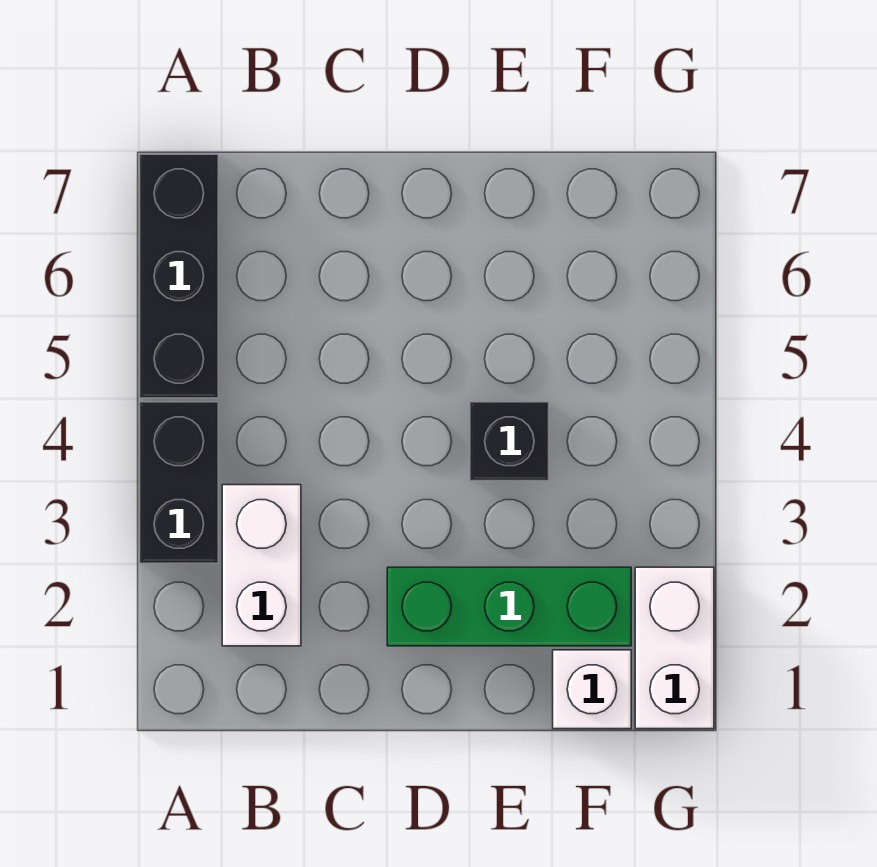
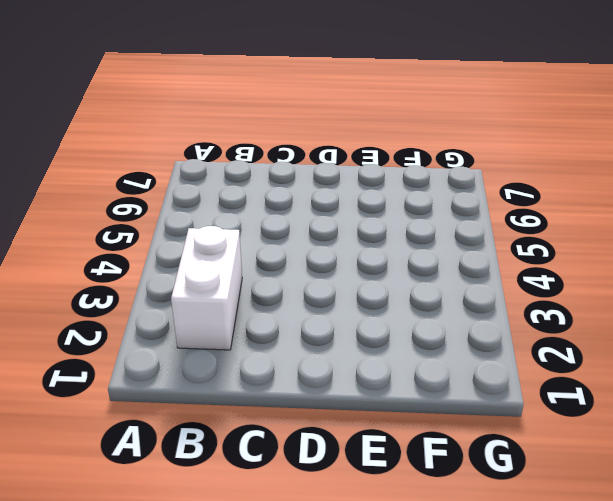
none -> black brick A3:A4 level 1
none -> black brick A5:A7 level 1

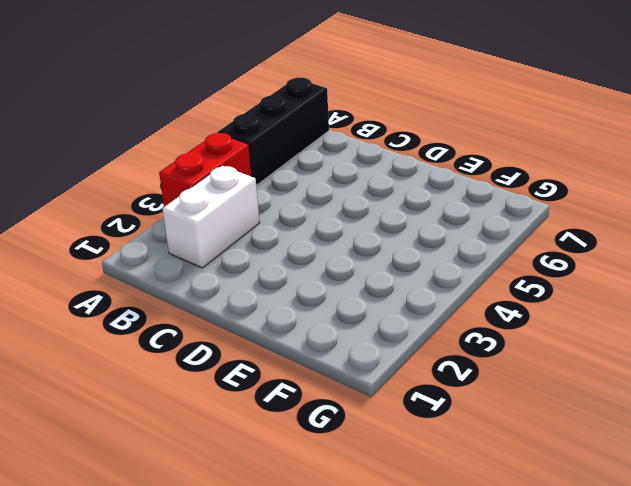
red brick A3:A4 level 1 -> black brick A3:A4 level 1
none -> green brick D2:F2 level 1
none -> black brick E4 level 1

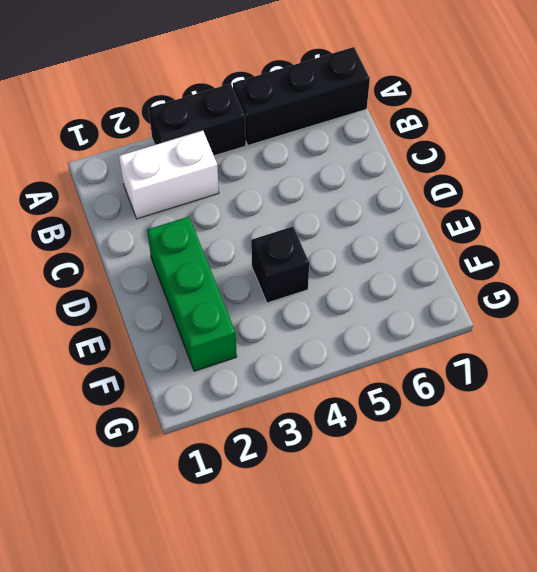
none -> white brick F1 level 1
none -> white brick G1:G2 level 1

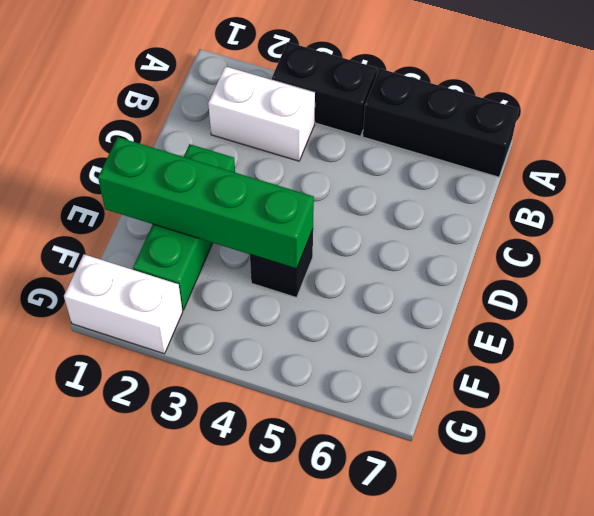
green brick E1:E4 level 2 -> none
none -> white brick F1 level 1

